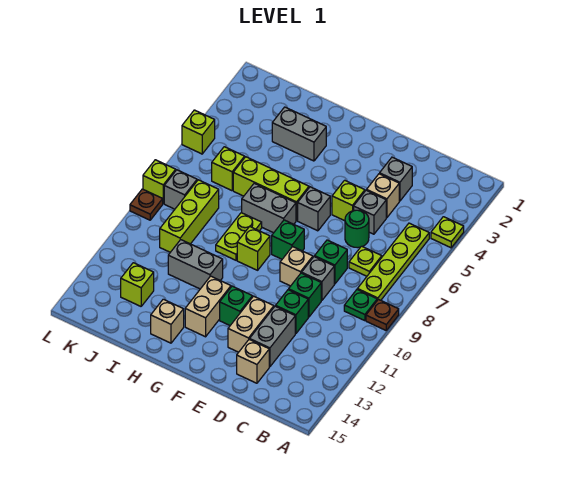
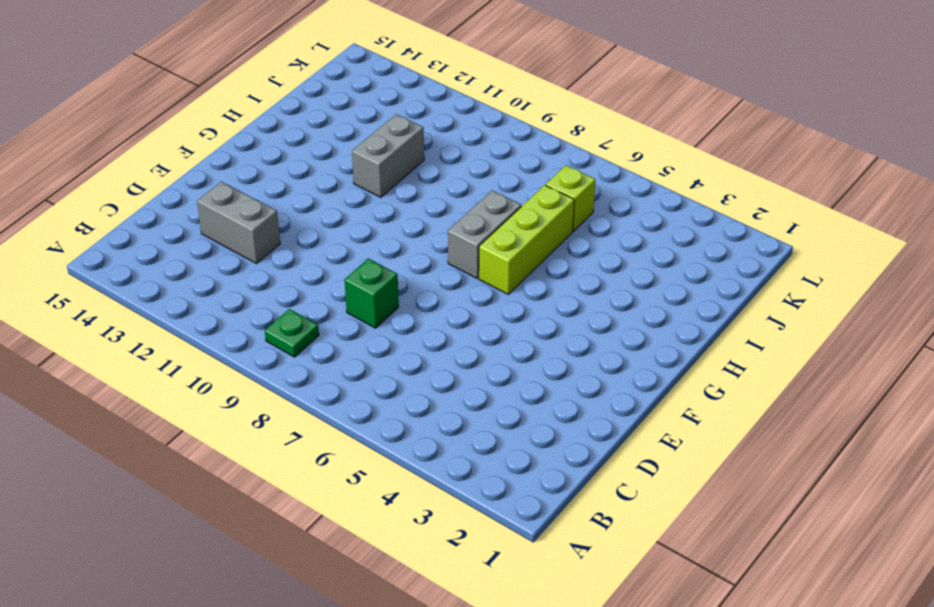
none -> lime plate A4 level 1
none -> brown plate A9 level 1
none -> lime plate B5:B8 level 1
none -> lime plate C7 level 1

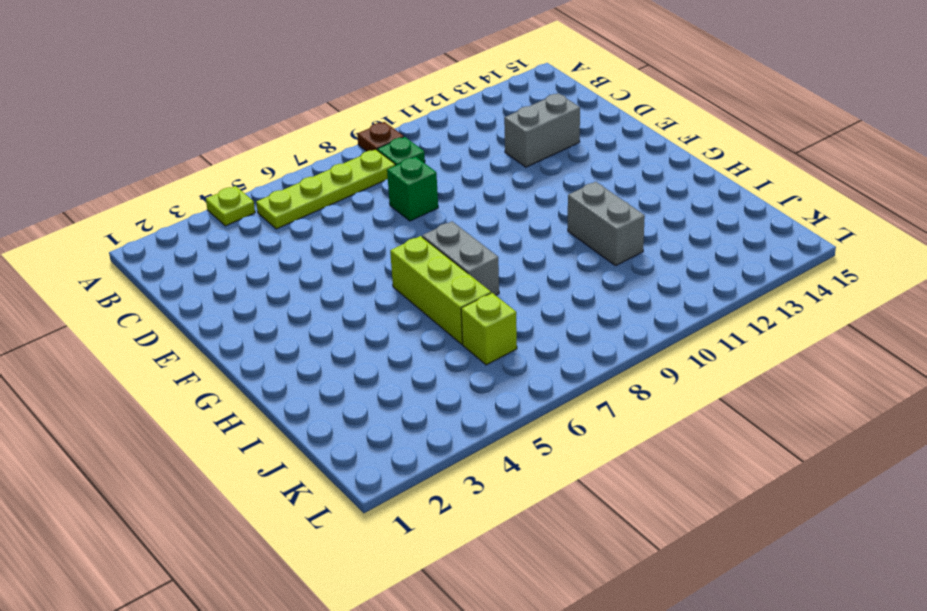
none -> lime plate C7 level 1
none -> grey brick D3 level 1
none -> tan brick D4 level 1
none -> grey brick D5 level 1

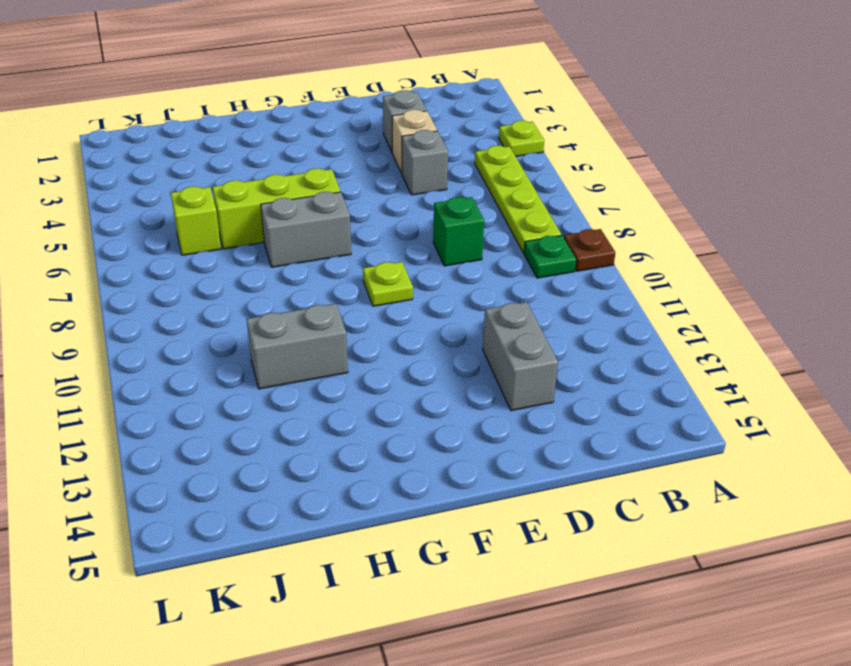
lime plate F9 level 1 -> lime plate C7 level 1
none -> green round brick D6 level 1
none -> grey brick D9 level 1
none -> green brick D10 level 1
none -> green brick D11 level 1

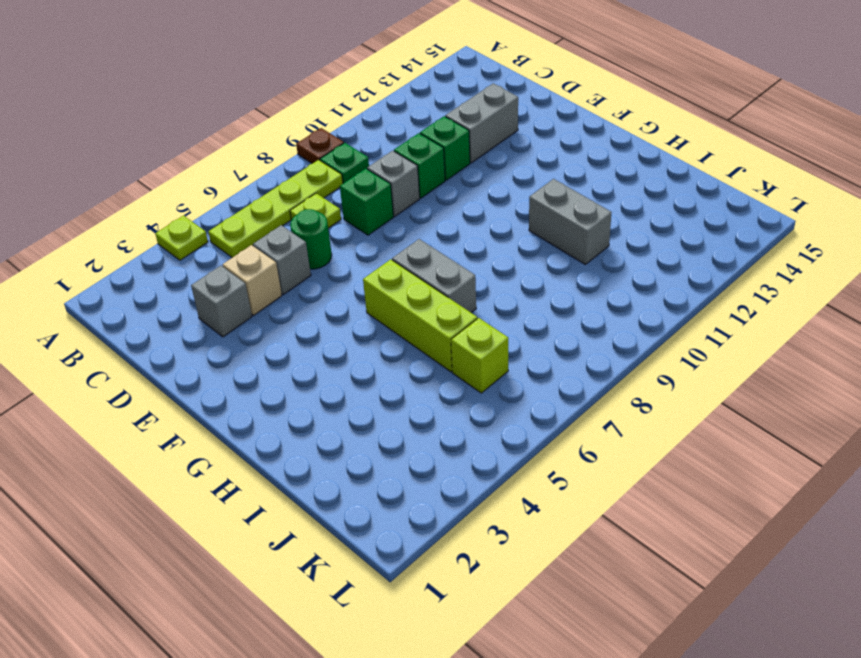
none -> tan brick D14 level 1
none -> lime brick E5 level 1
none -> tan brick E9 level 1
none -> tan brick E12:E13 level 1

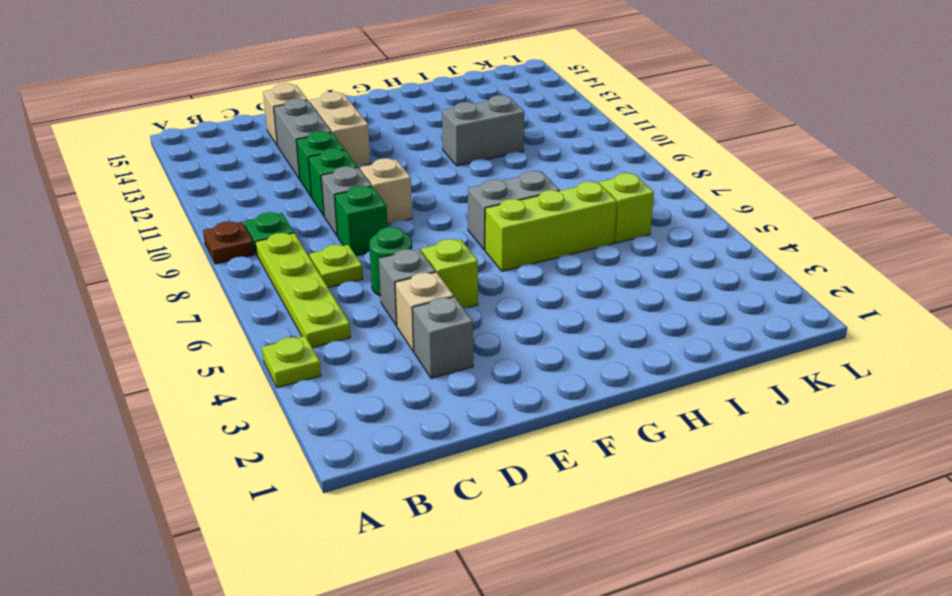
none -> grey brick F6 level 1
none -> green brick F8 level 1
none -> green brick F12 level 1
none -> lime brick G9 level 1

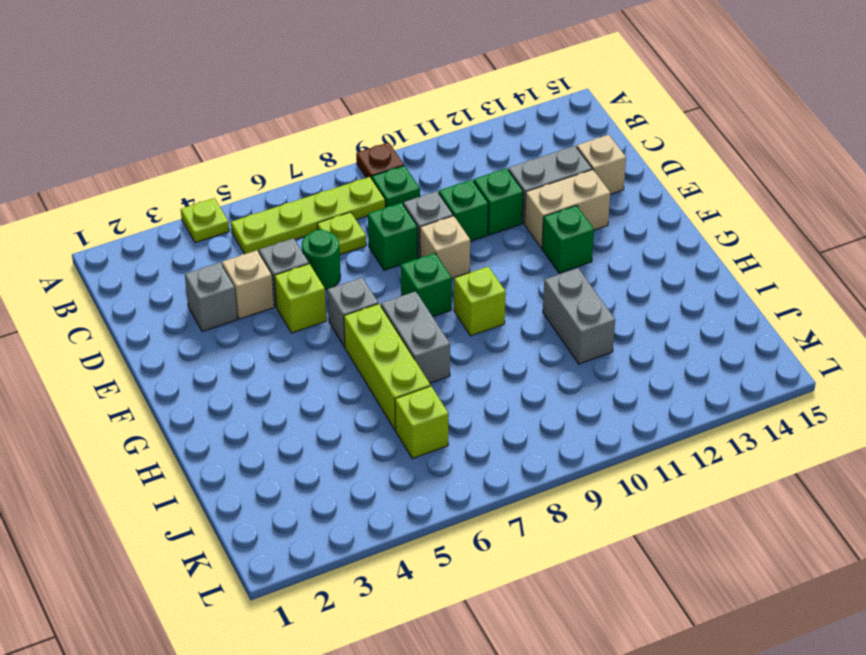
none -> tan brick G12:G13 level 1
none -> grey brick H3:I3 level 1
none -> lime plate H8:H9 level 1
none -> tan brick H14 level 1

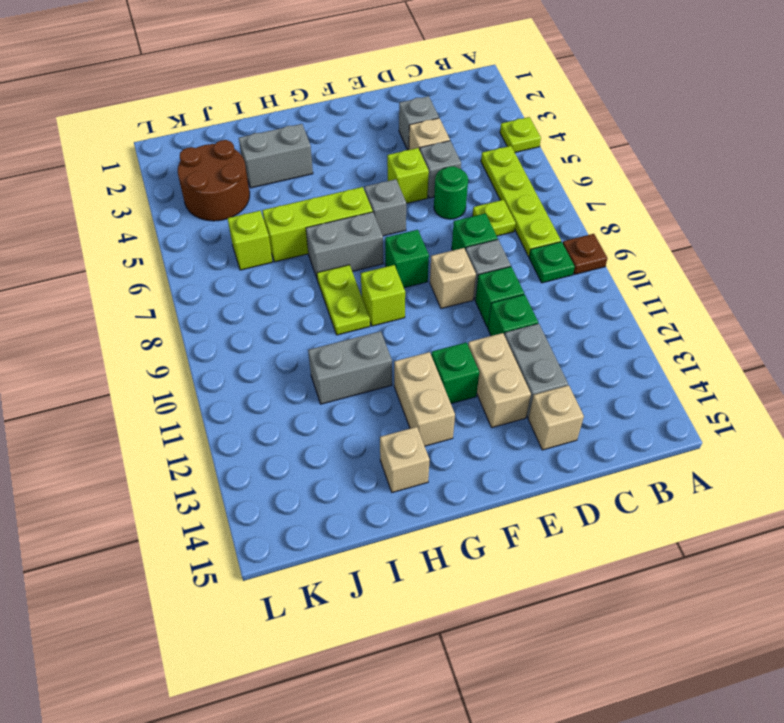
brown round brick J3:K4 level 1 -> none
none -> lime brick J8:J10 level 1
none -> lime brick J13 level 1
none -> grey brick K8 level 1
none -> lime brick L5 level 1

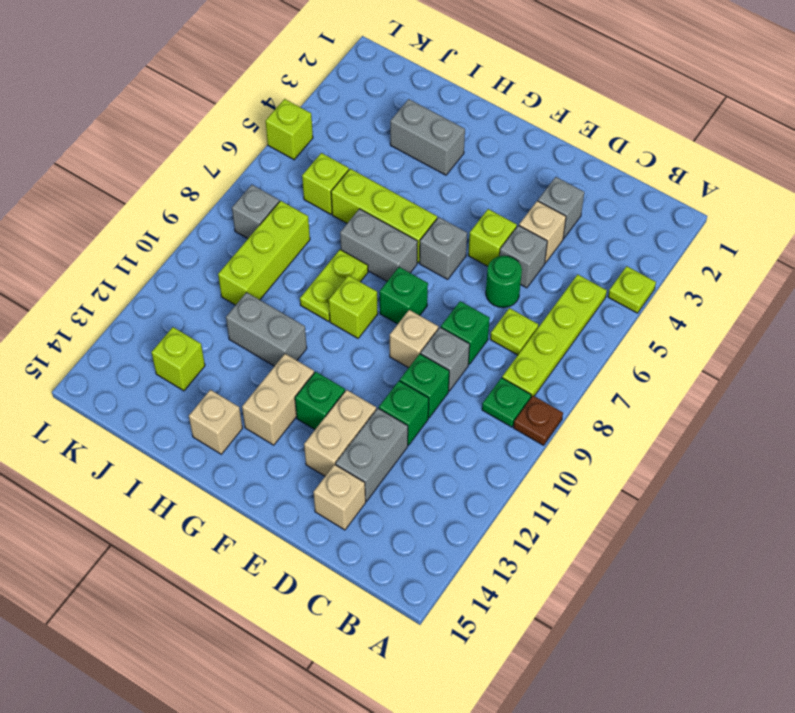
none -> lime brick L8 level 1
none -> brown plate L9 level 1

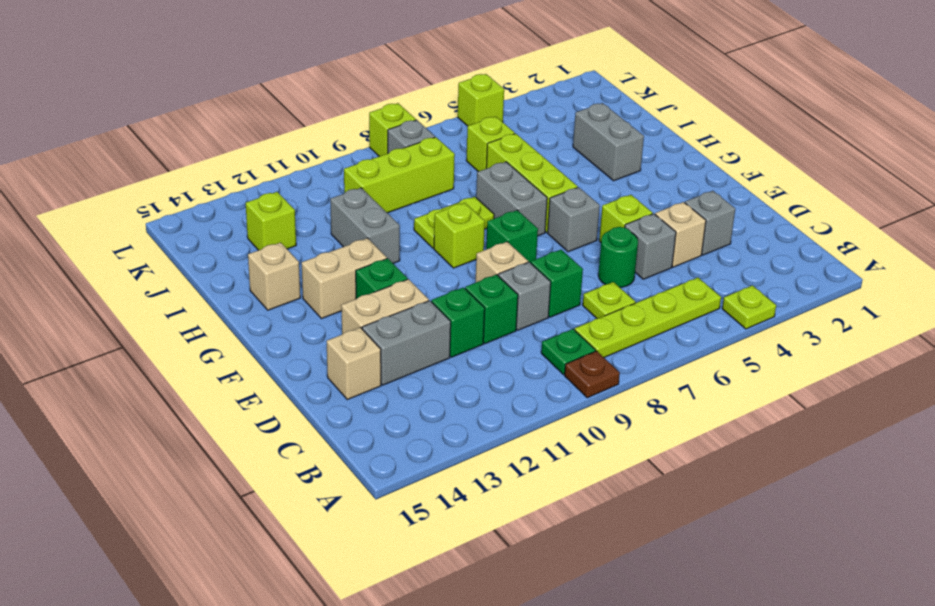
none -> brown plate L9 level 1

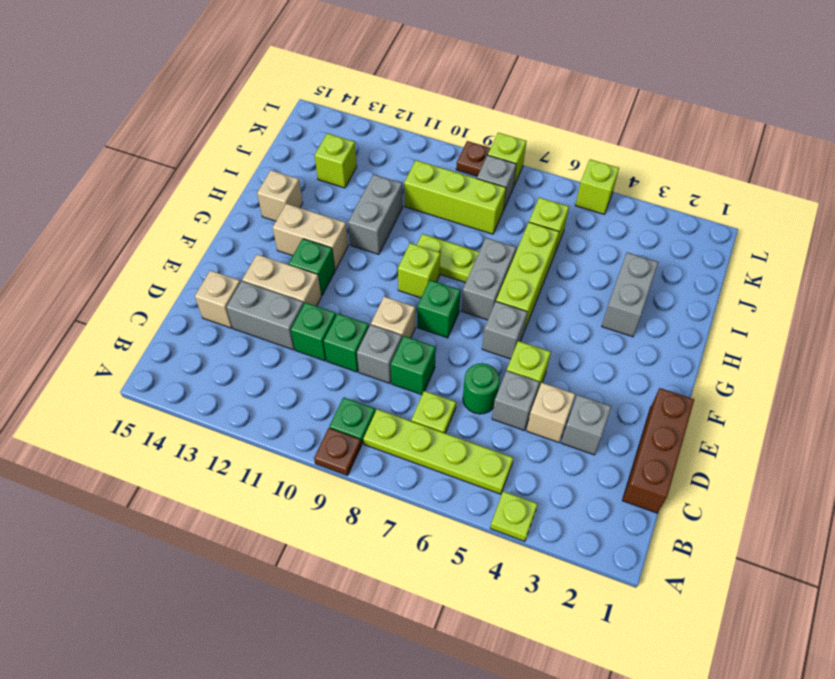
brown brick C1:E1 level 1 -> none

